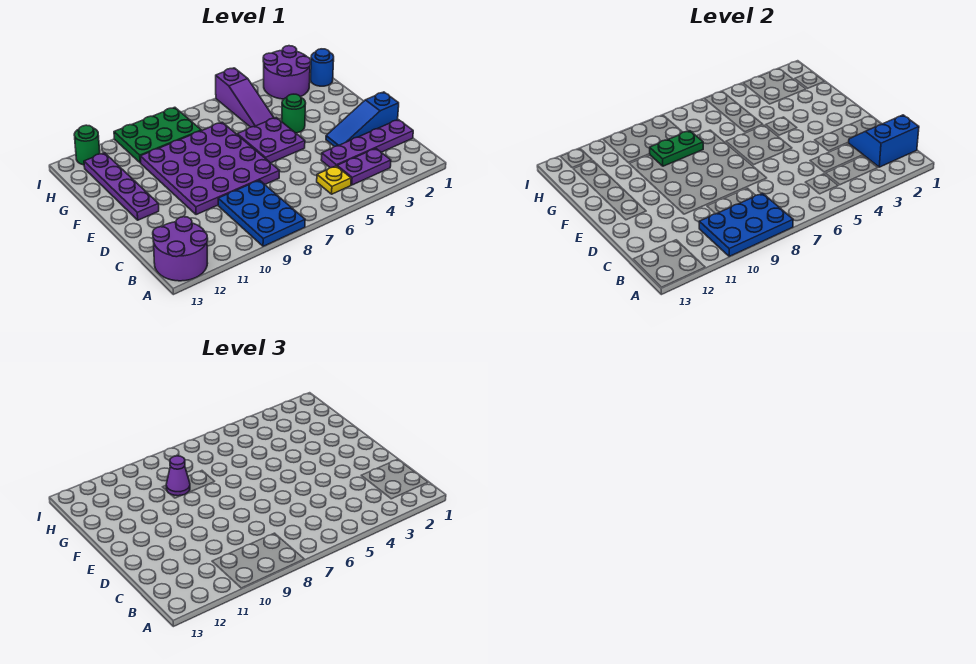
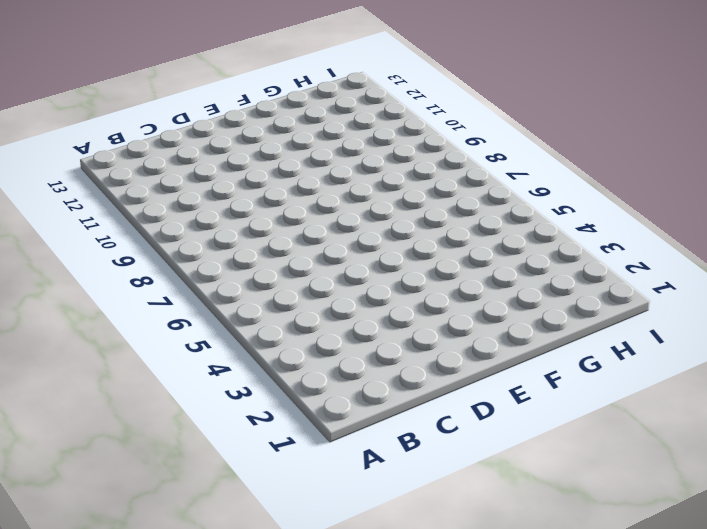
none -> blue plate A8:C9 level 1
none -> purple round brick A12:B13 level 1
none -> purple plate B3:B4 level 1

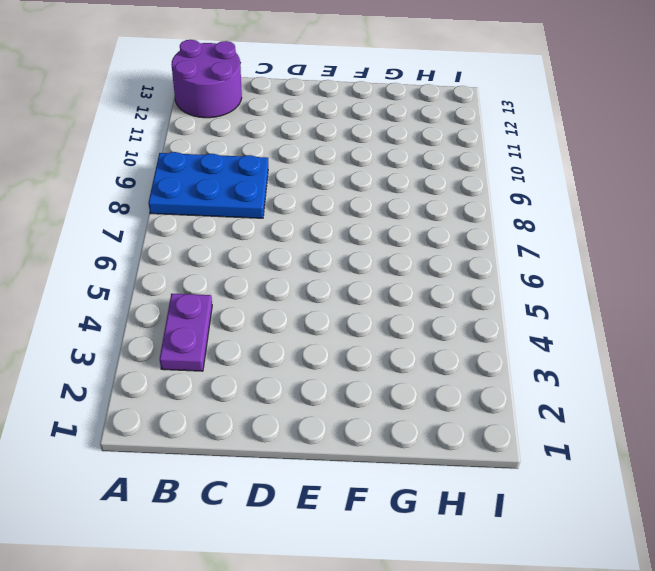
none -> yellow plate B5 level 1
none -> purple plate C1:C4 level 1
none -> blue slope D1:D3 level 1 top 1

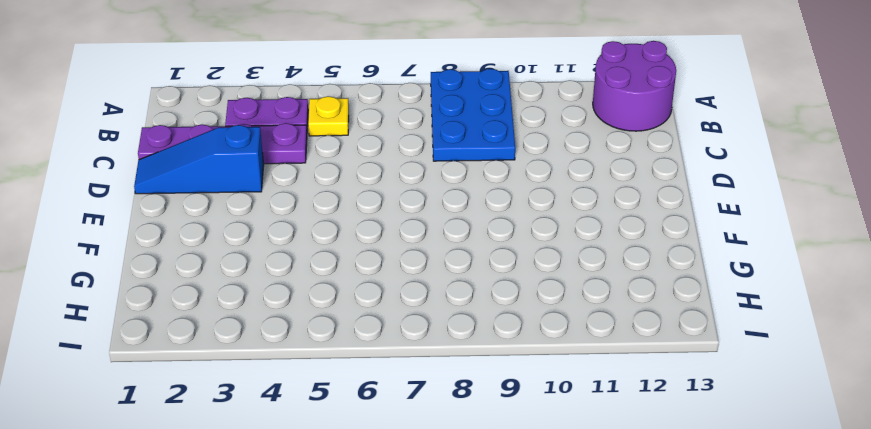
blue slope D1:D3 level 1 top 3 -> blue slope D1:D3 level 1 top 1
none -> purple plate D7:G10 level 1
none -> purple plate E5:F6 level 1
none -> purple plate E12:H12 level 1

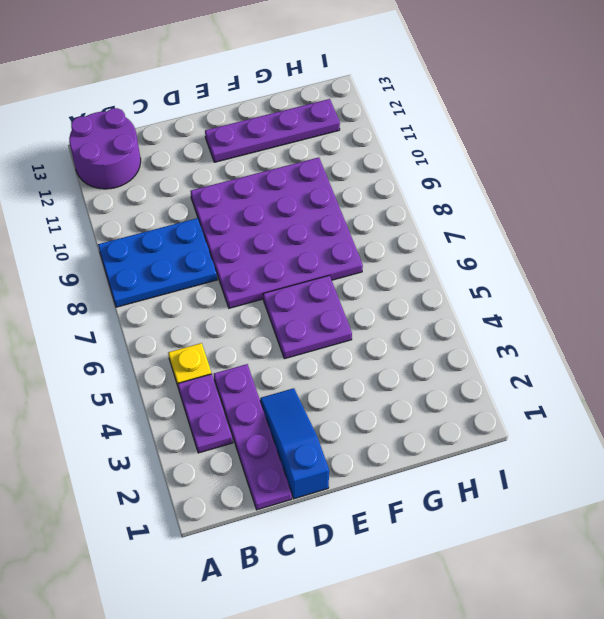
none -> green round brick F4 level 1
none -> purple slope G5:I5 level 1 top I
none -> blue round brick H1 level 1

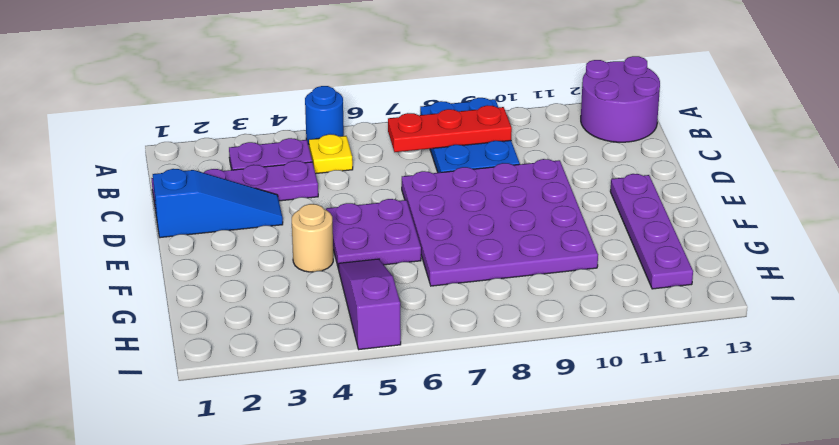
blue round brick A5 level 1 -> blue round brick H1 level 1
red plate B7:B9 level 2 -> blue plate A8:B10 level 2
tan round brick F4 level 1 -> green round brick F4 level 1
none -> purple round brick H2:I3 level 1
none -> green plate H8:I10 level 1
none -> green round brick I12 level 1

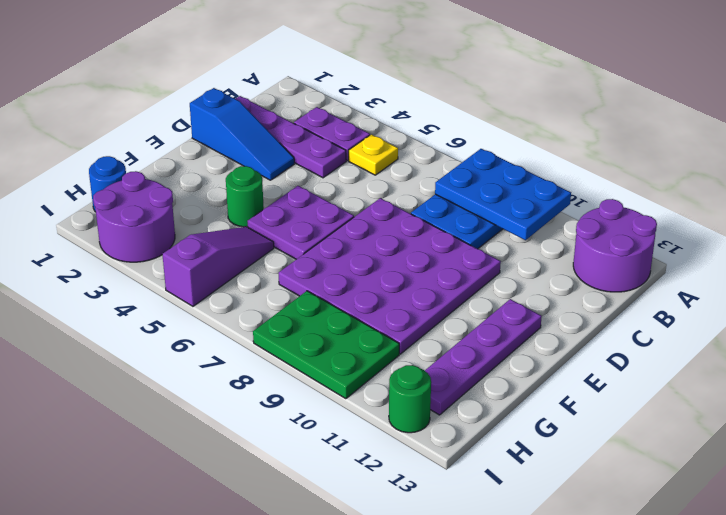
none -> blue slope B1:C2 level 2 top B
none -> green plate G8:G9 level 2
none -> purple cone G9 level 3

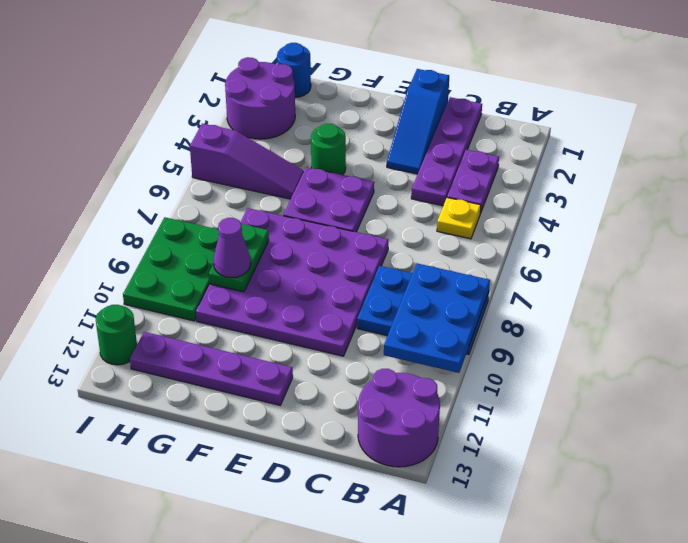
none -> blue slope B1:C2 level 2 top B

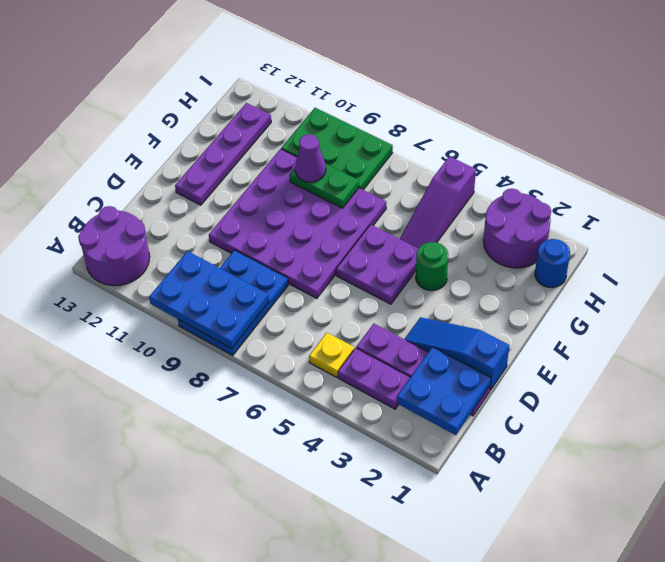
blue plate B1:C2 level 2 -> blue slope B1:C2 level 2 top B
none -> green round brick I12 level 1

